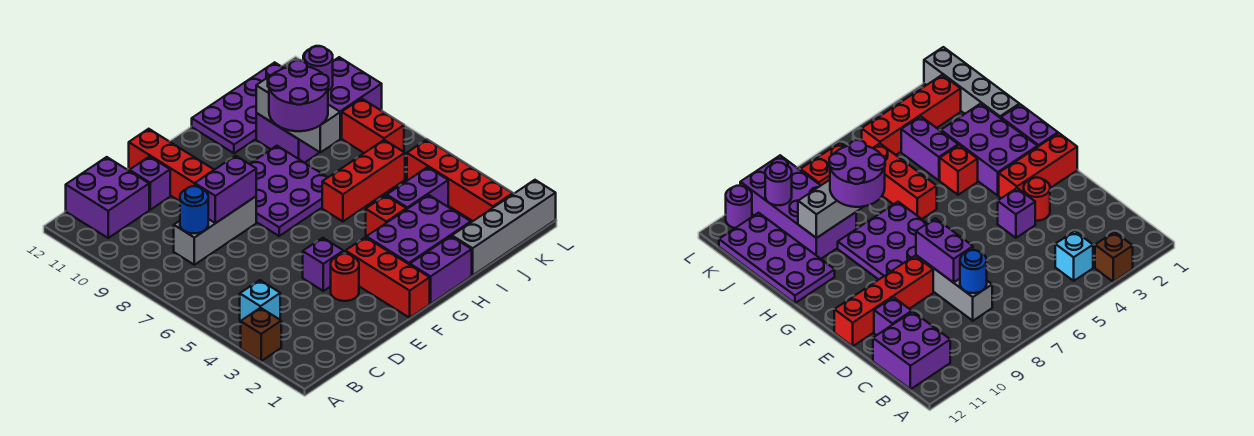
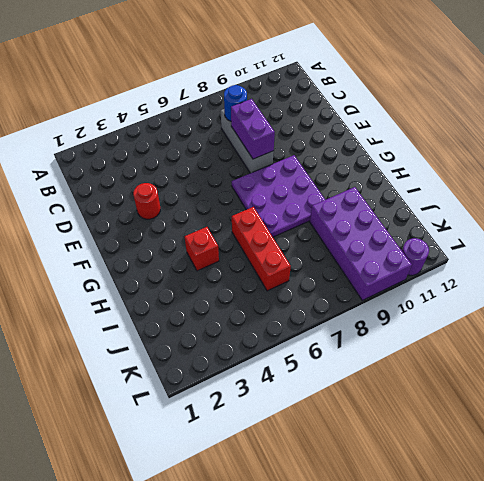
none -> brown brick A3 level 1
none -> cyan brick B4 level 1
none -> purple brick B11:C12 level 1

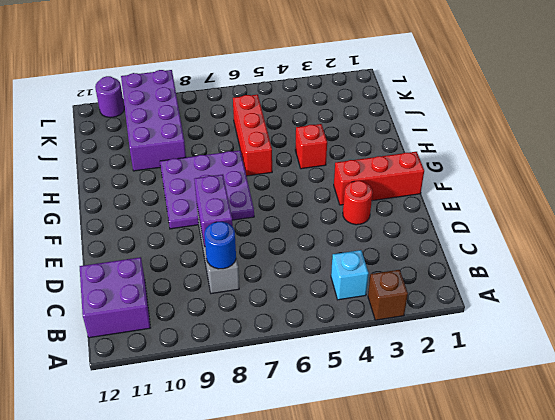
none -> purple brick D11 level 1
none -> purple brick E4 level 1
none -> red brick E9:E12 level 1

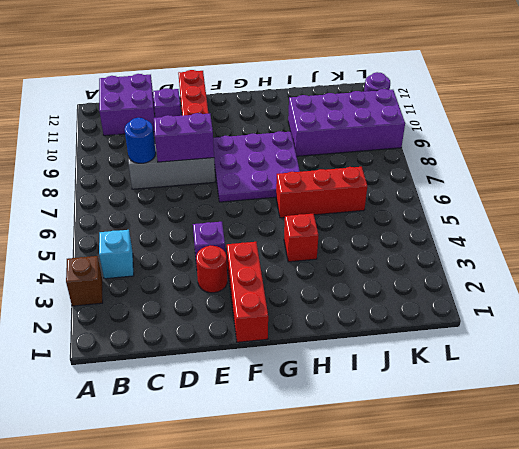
none -> purple brick G1:H1 level 1
none -> purple brick G2:I3 level 1
none -> purple plate H11:K12 level 1

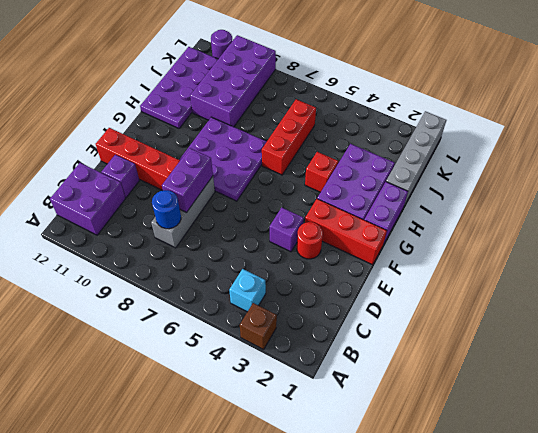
none -> purple brick I4:J4 level 1
none -> red brick K2:K5 level 1
none -> red brick K7:K8 level 1

